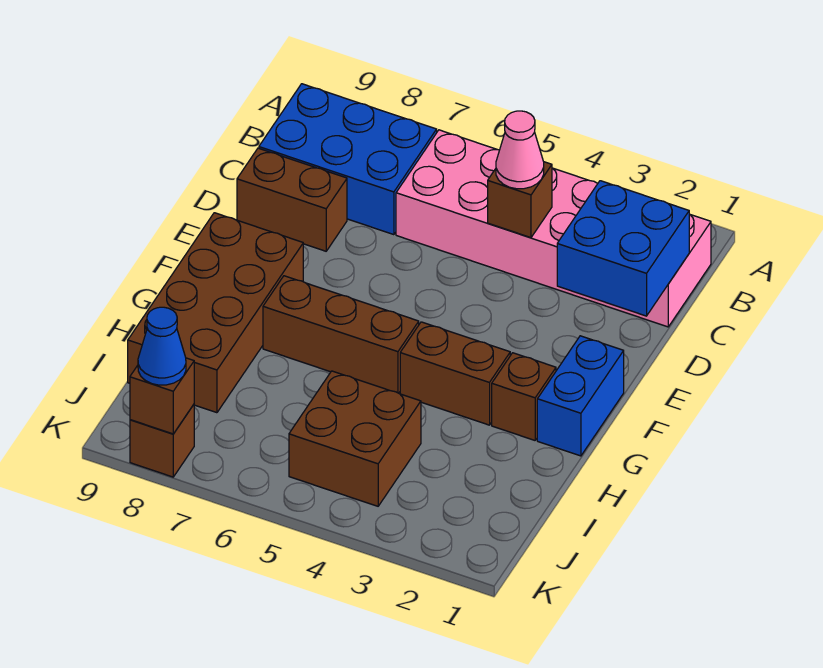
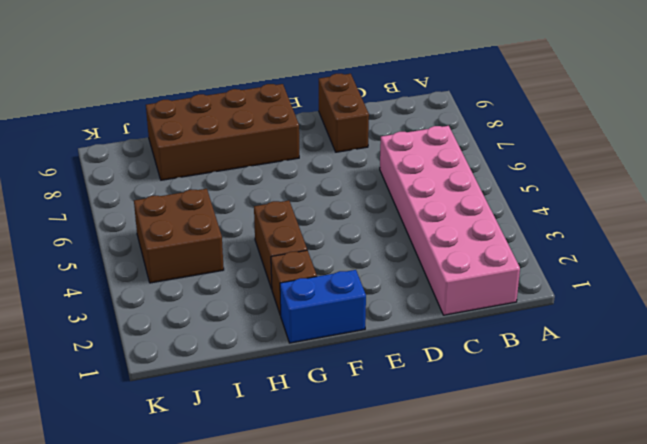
none -> blue brick B7:C9 level 1
none -> brown brick G5:G7 level 1
none -> brown brick K8 level 1

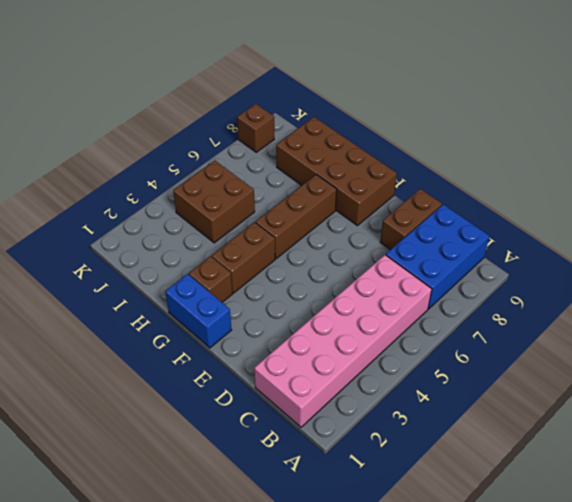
none -> blue brick C1:D2 level 2
none -> brown brick C4 level 2
none -> brown brick K8 level 2

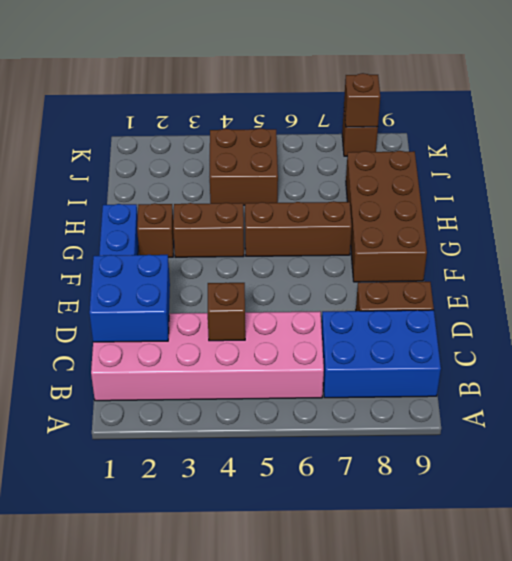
none -> pink cone C4 level 3
none -> blue cone K8 level 3

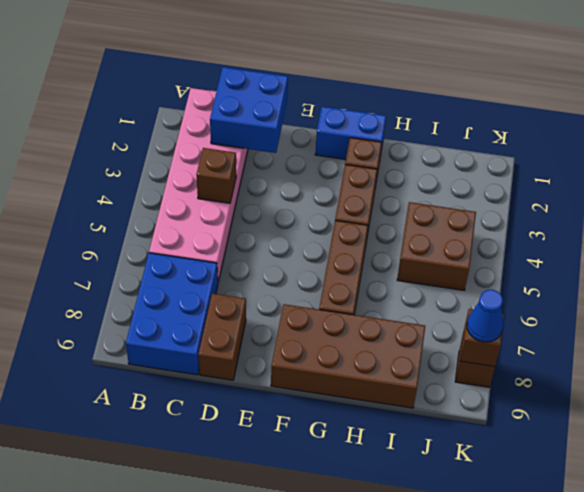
none -> pink cone C4 level 3

